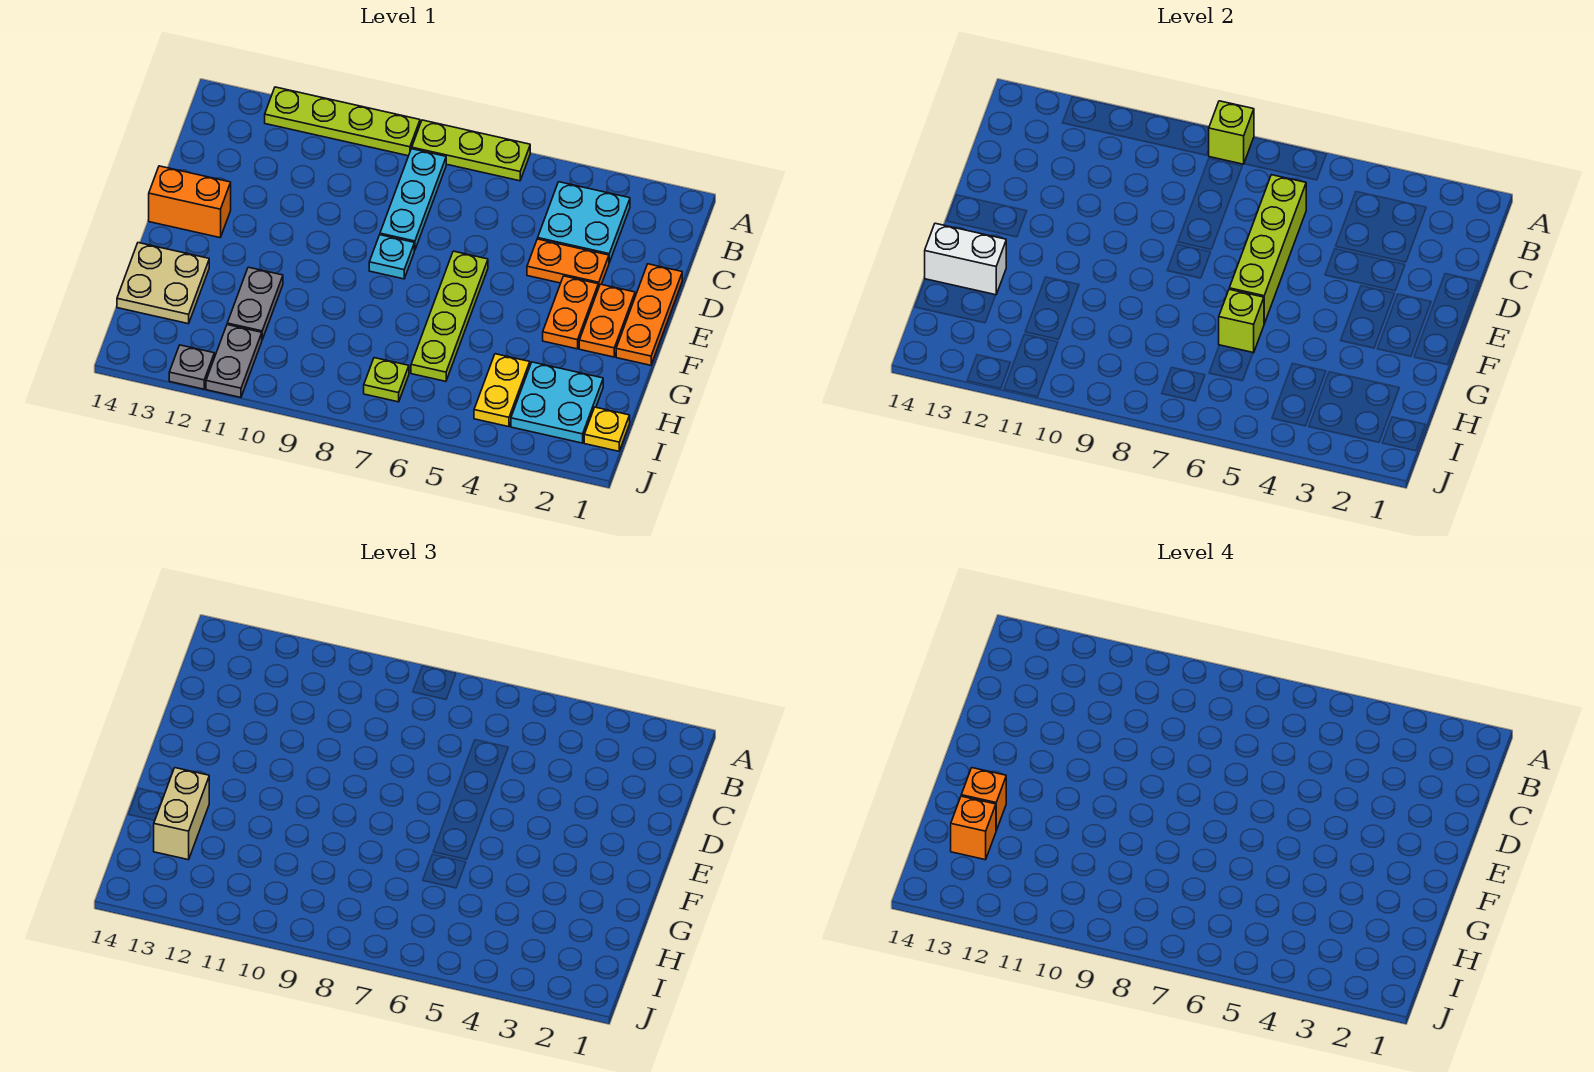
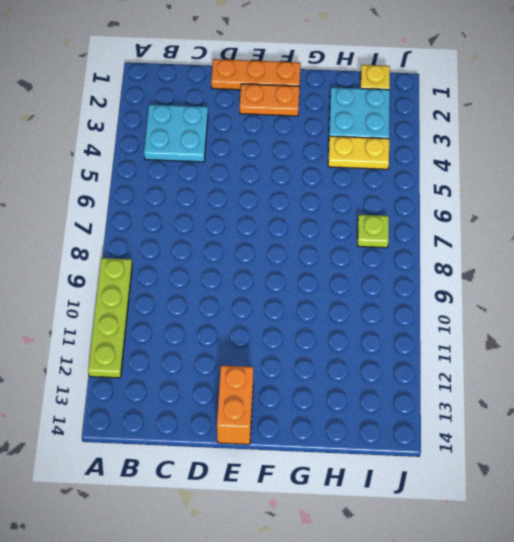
none -> lime plate A6:A8 level 1
none -> cyan plate B8:D8 level 1
none -> orange plate D3:D4 level 1

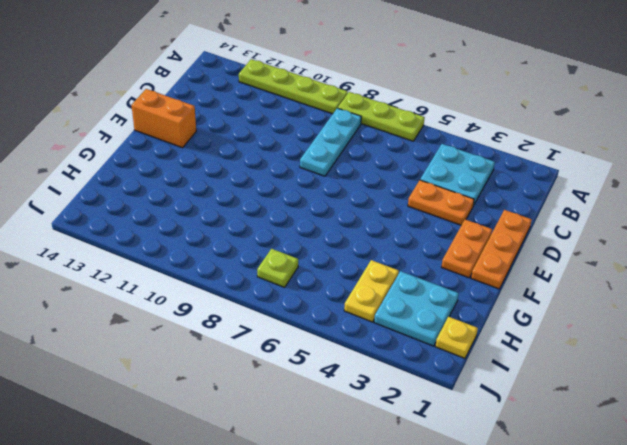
none -> orange plate E3:F3 level 1
none -> lime plate E6:H6 level 1
none -> cyan plate E8 level 1

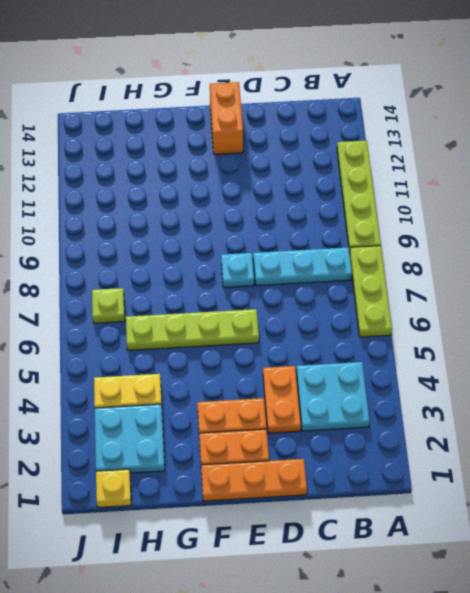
none -> grey plate G11:H11 level 1
none -> tan plate G13:H14 level 1
none -> grey plate I11:J11 level 1

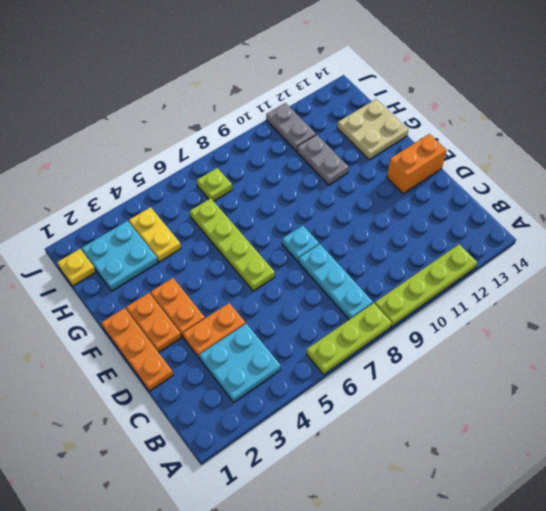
none -> grey plate J12 level 1
none -> lime brick A8 level 2
none -> lime brick C6:F6 level 2

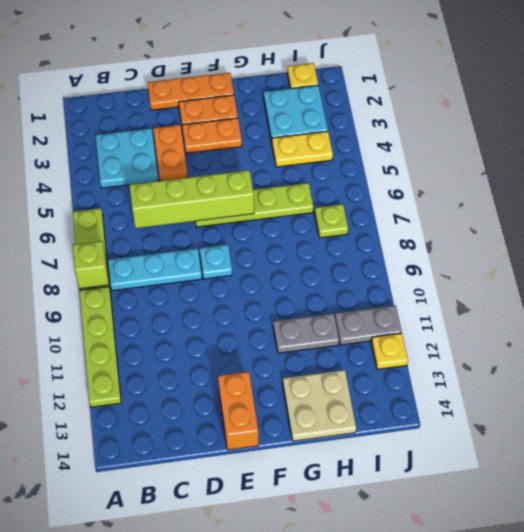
yellow plate J12 level 1 -> grey plate J12 level 1
none -> lime brick G6 level 2
none -> white brick G13:G14 level 2
none -> tan brick G13:H13 level 3

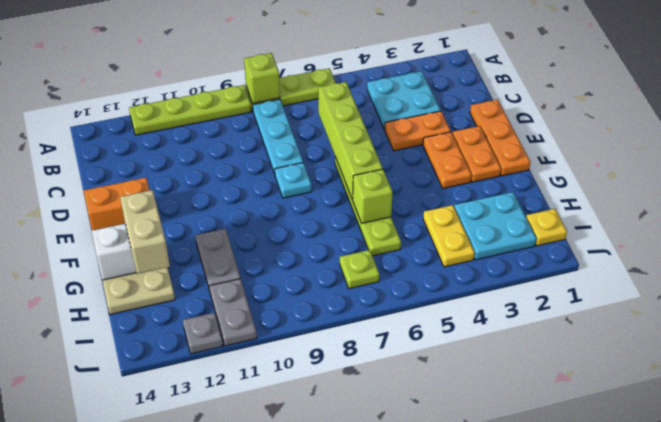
none -> orange brick G13 level 4
none -> orange brick H13 level 4

